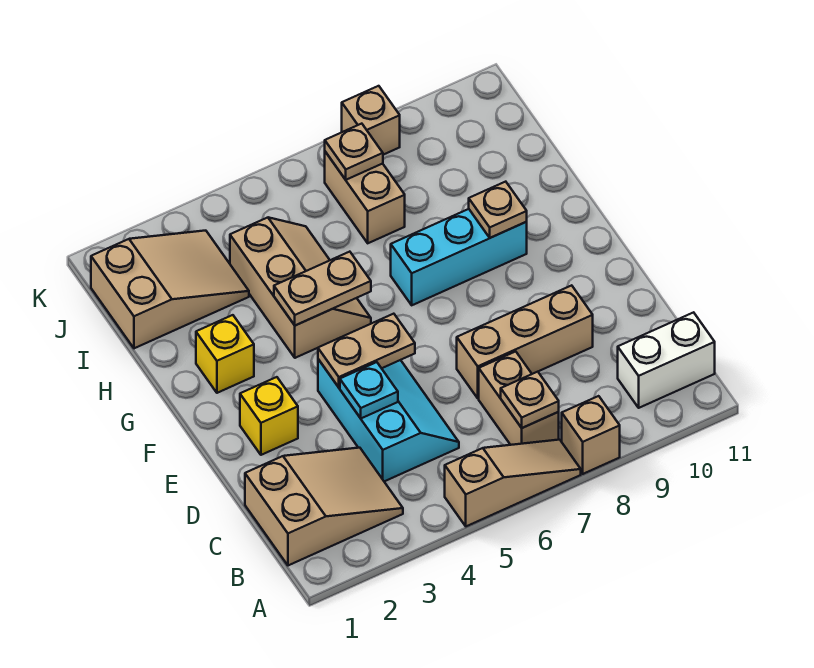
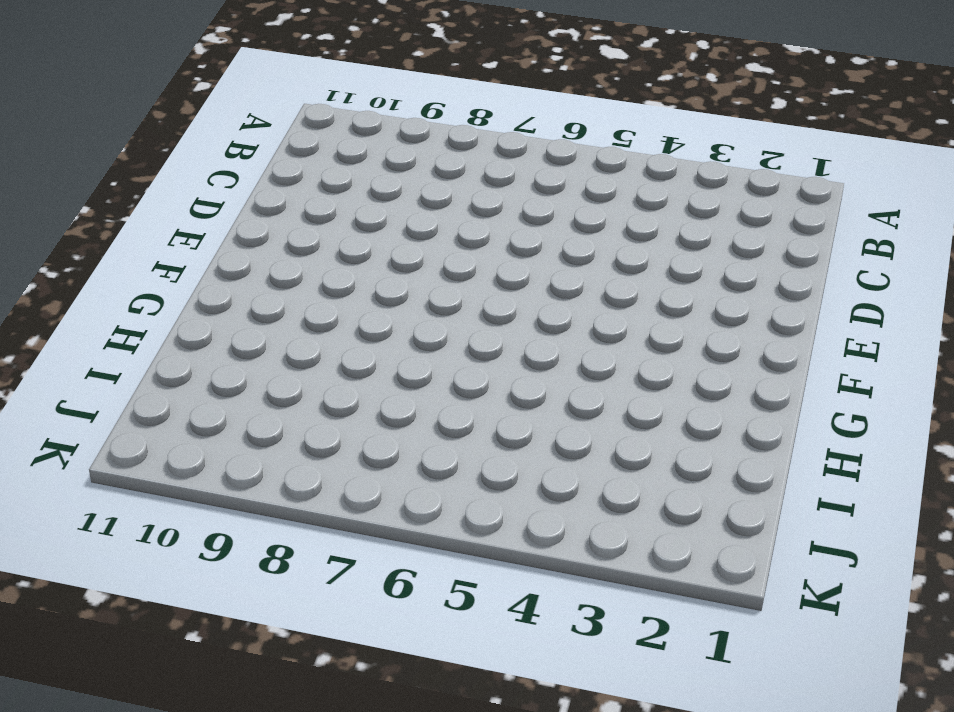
none -> tan slope A5:A7 level 1 top 5
none -> tan brick A8 level 1
none -> tan slope B1:C3 level 1 top 1

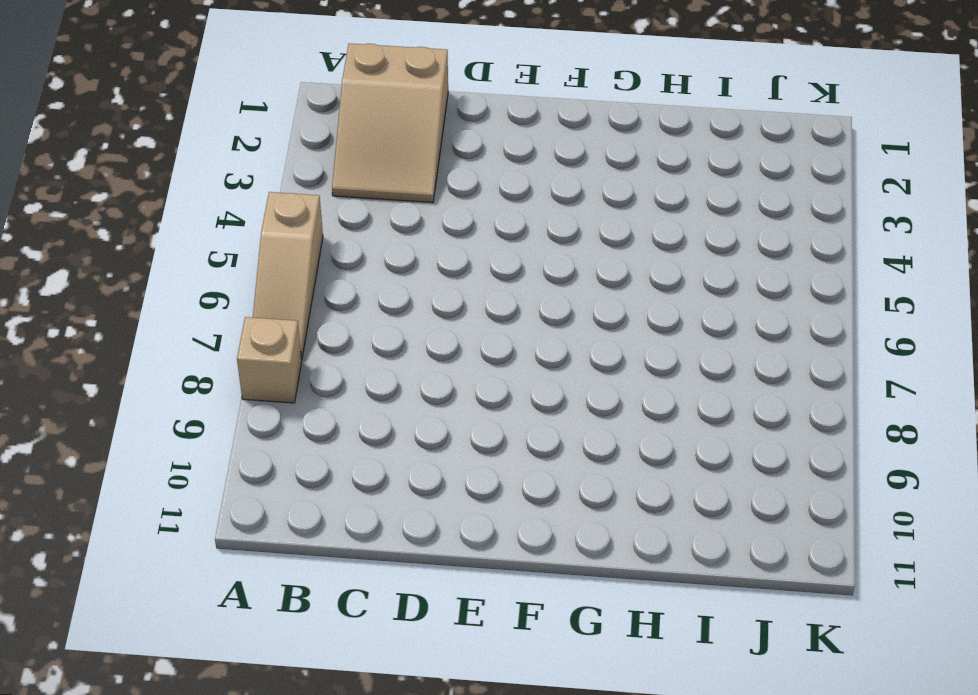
none -> tan brick B7:C7 level 1
none -> white brick B10:B11 level 1
none -> cyan slope C4:E5 level 1 top 4

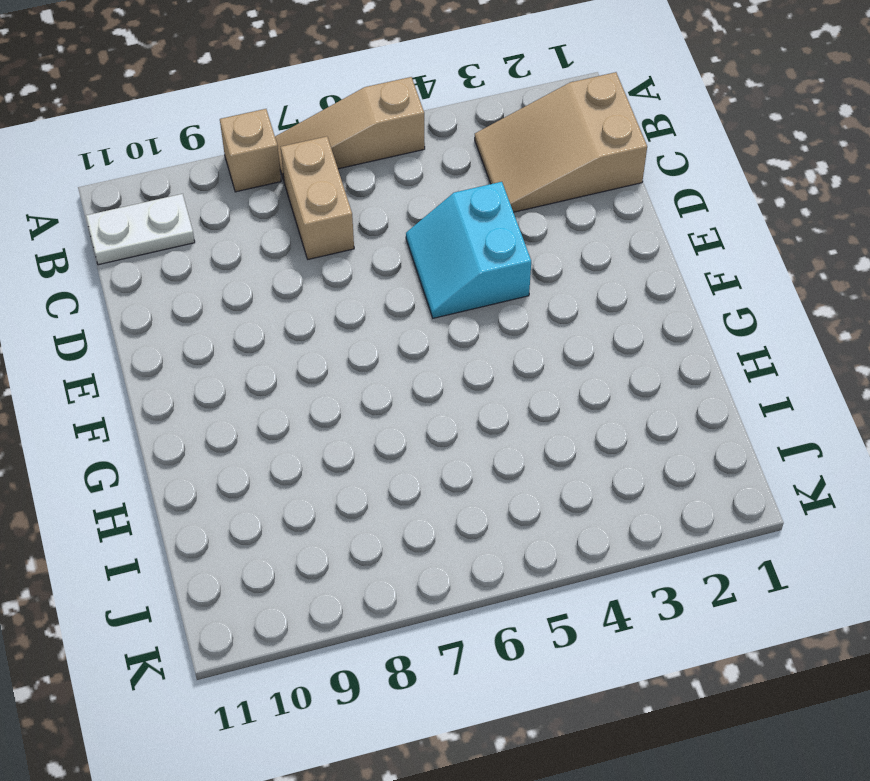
white plate B10:B11 level 1 -> white brick B10:B11 level 1
cyan slope D4:E5 level 1 top 4 -> cyan slope C4:E5 level 1 top 4
none -> tan brick D7:D9 level 1
none -> yellow brick E2 level 1
none -> yellow brick G2 level 1

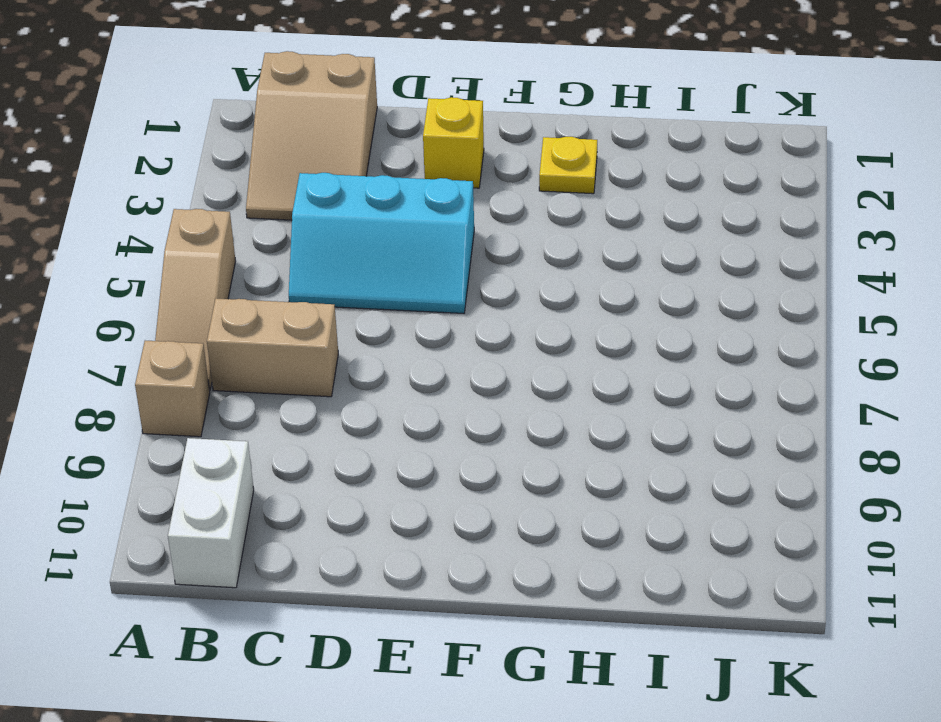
yellow plate G2 level 1 -> yellow brick G2 level 1
none -> tan brick D7:D9 level 1
none -> tan slope G4:I5 level 1 top 4
none -> cyan brick G7:G9 level 1

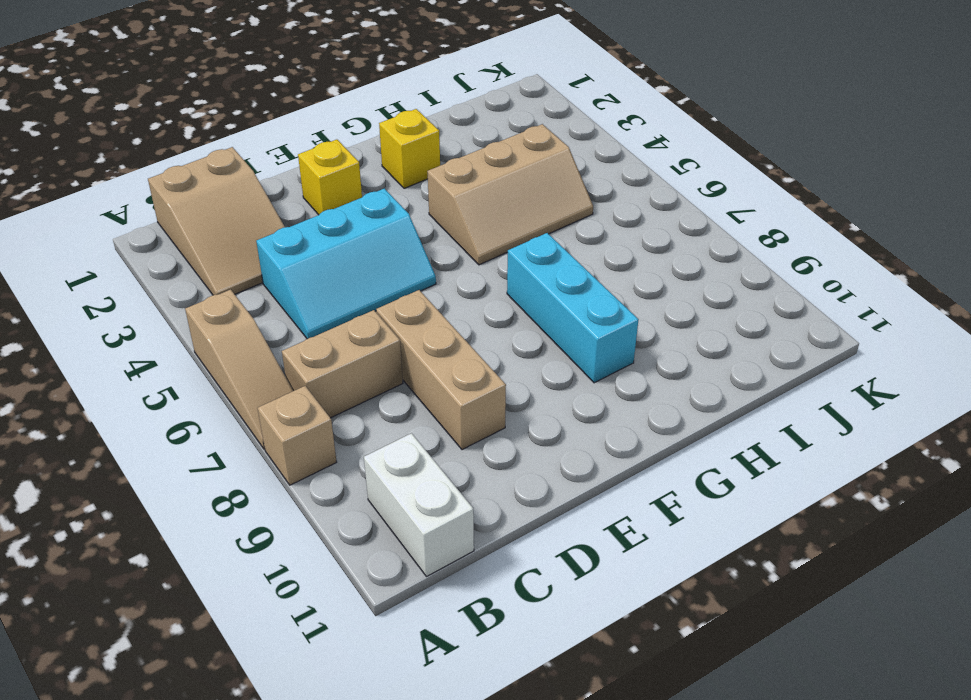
none -> tan slope I1:J3 level 1 top 1
none -> tan brick I7:J7 level 1
none -> tan brick K8 level 1

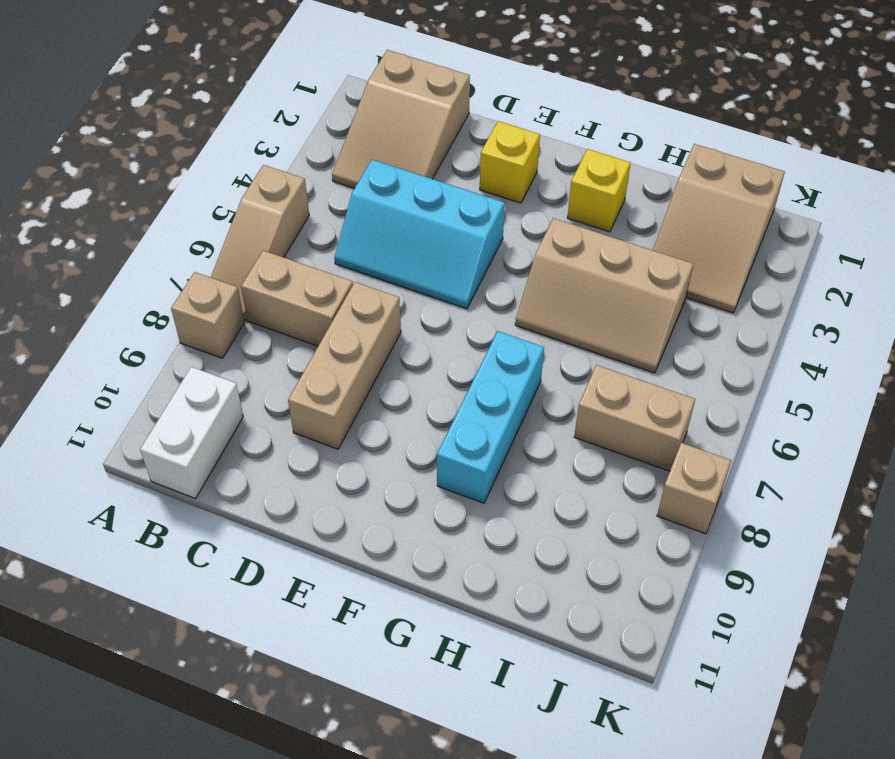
none -> tan plate B7 level 2
none -> cyan plate D4 level 2
none -> tan plate E4:E5 level 2

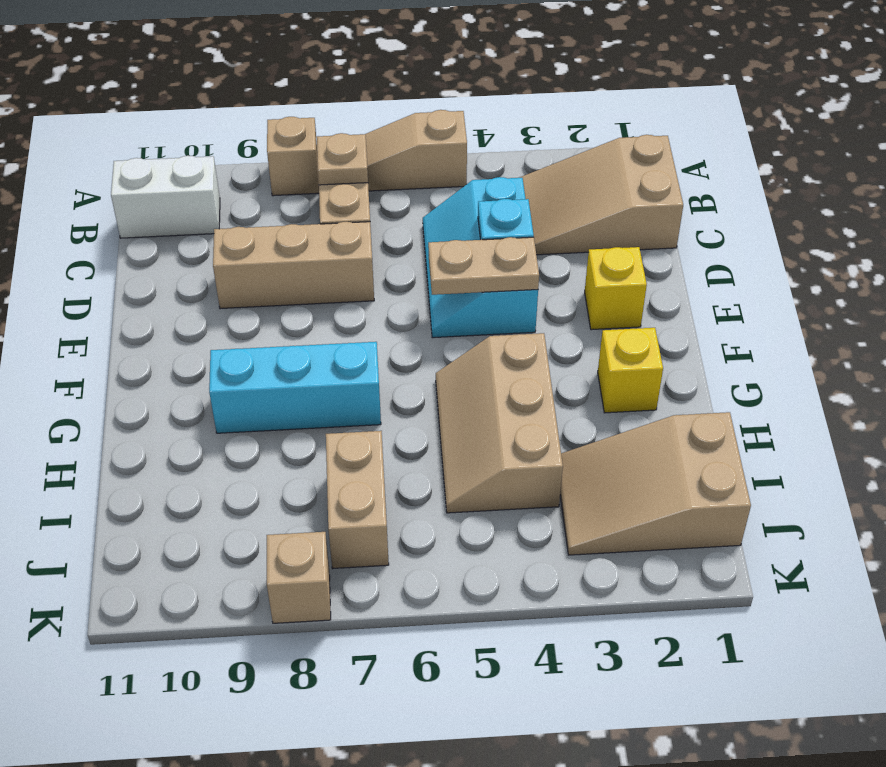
none -> tan plate G4:G5 level 2
none -> tan plate G9 level 2
none -> tan plate J7 level 2

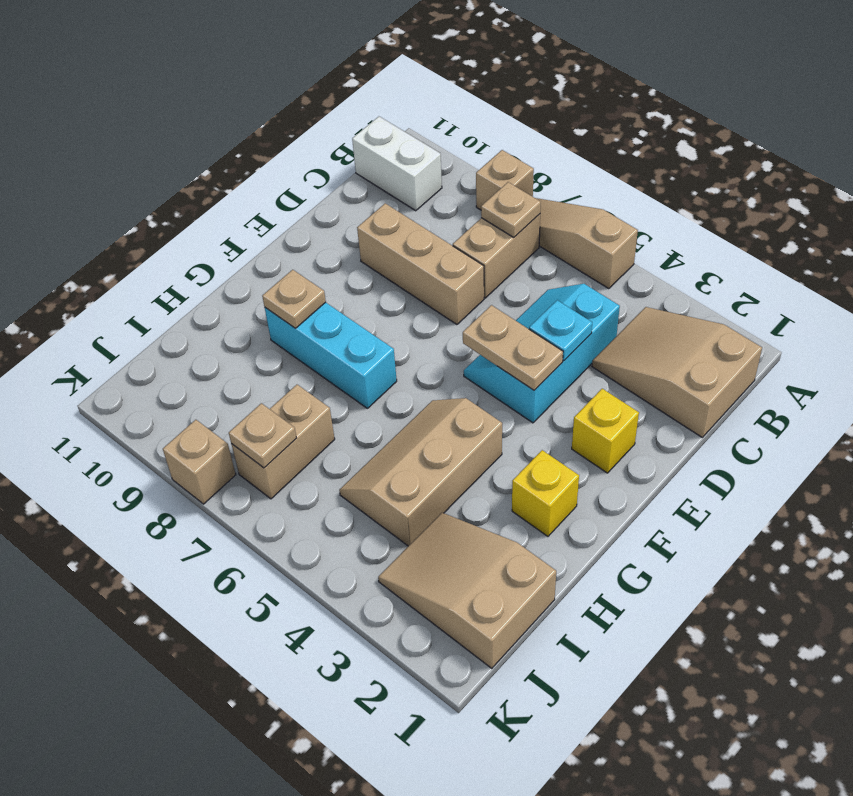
none -> tan plate G4:G5 level 2

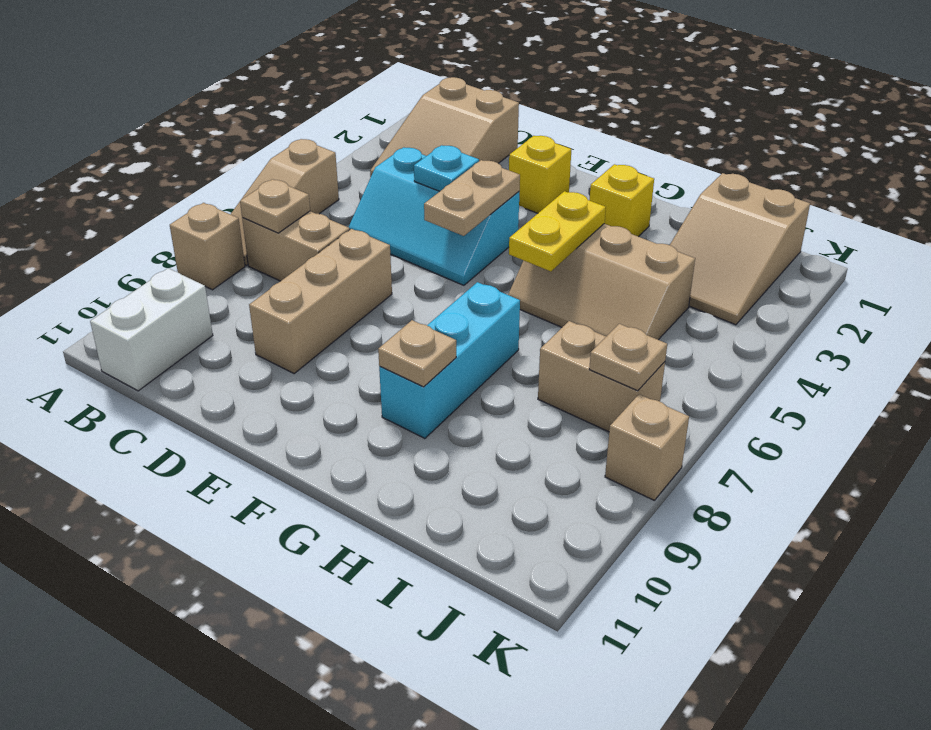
yellow plate G4:G5 level 2 -> tan plate G4:G5 level 2

